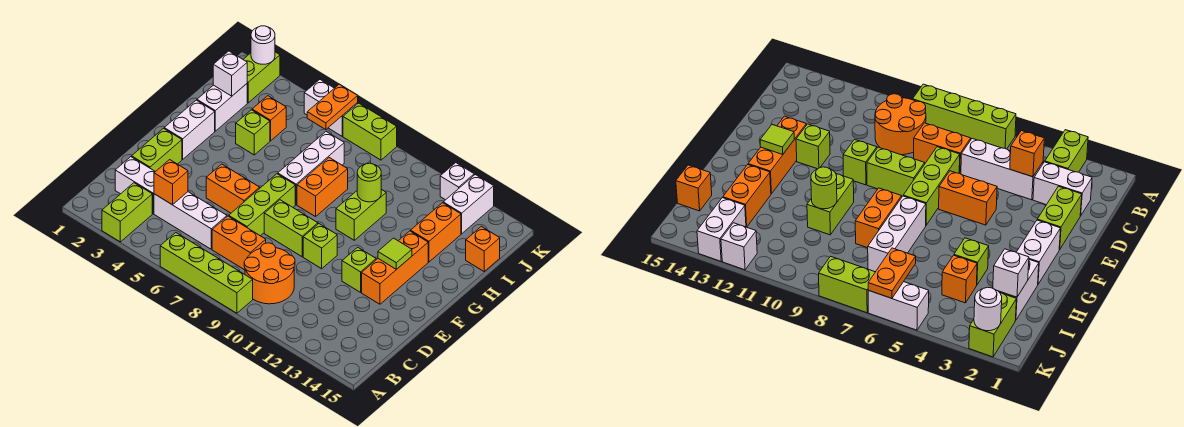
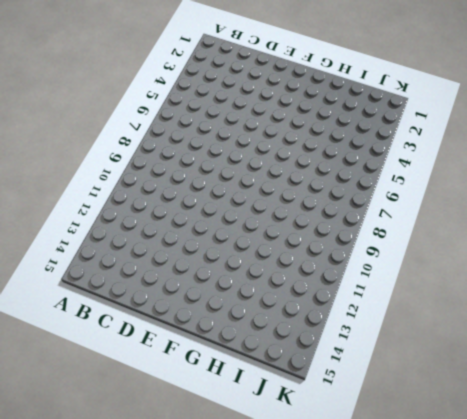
none -> lime brick A3:B3 level 1
none -> lime brick A6:A9 level 1
none -> orange round brick B9:C10 level 1
none -> white brick C2:C3 level 1

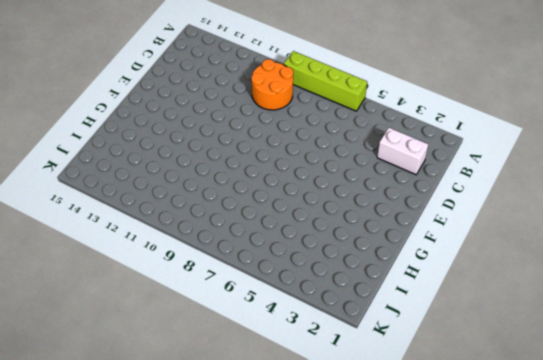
none -> lime brick A3:B3 level 1
none -> white brick C4:C6 level 1
none -> orange brick C7:C8 level 1
none -> lime brick D2:E2 level 1

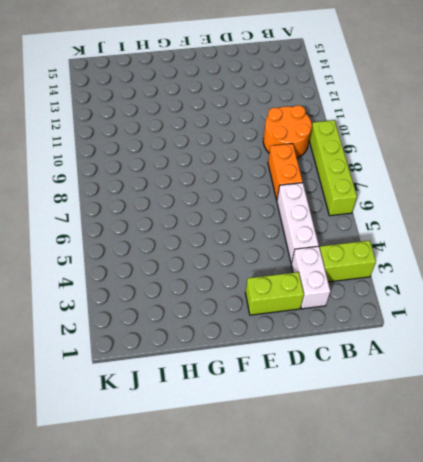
none -> lime brick D7:F7 level 1
none -> orange brick E5:E6 level 1
none -> lime brick E8:E9 level 1
none -> lime brick E10 level 1

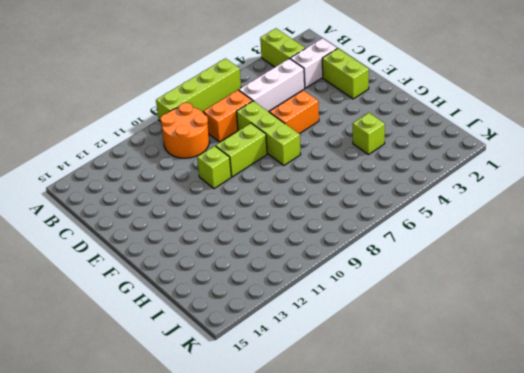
none -> lime brick E12 level 1
none -> orange brick E13:G13 level 1
none -> white brick F2:G2 level 1
none -> white brick G7:I7 level 1

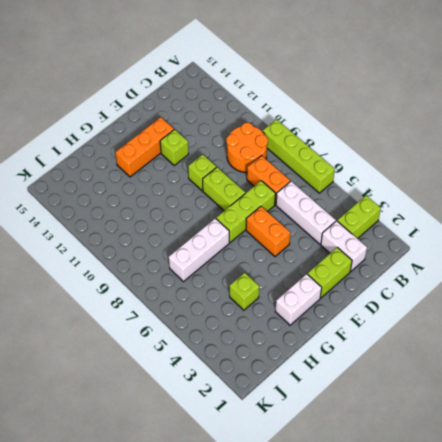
none -> orange brick G8:H8 level 1
none -> lime brick G10:H10 level 1
none -> white brick H2:I2 level 1
none -> orange brick H13:I13 level 1

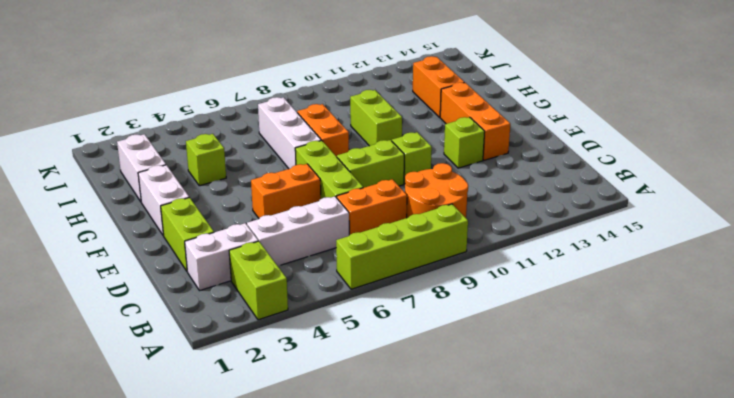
none -> orange brick I4 level 1
none -> orange brick I15 level 1
none -> lime brick J2:K2 level 1
none -> white brick J13:K13 level 1

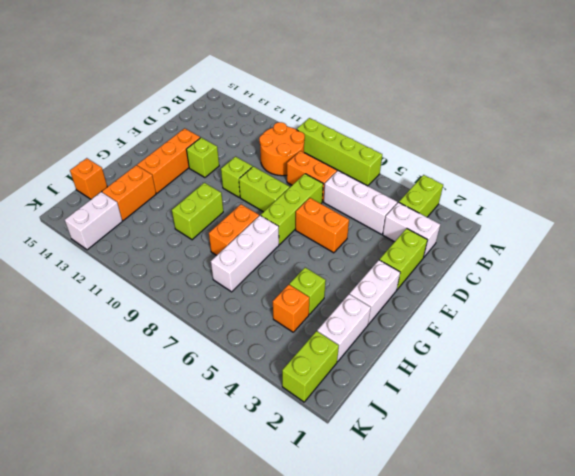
none -> white brick K5:K6 level 1
none -> lime brick K7:K8 level 1
none -> white brick K12 level 1
none -> orange brick C4 level 2

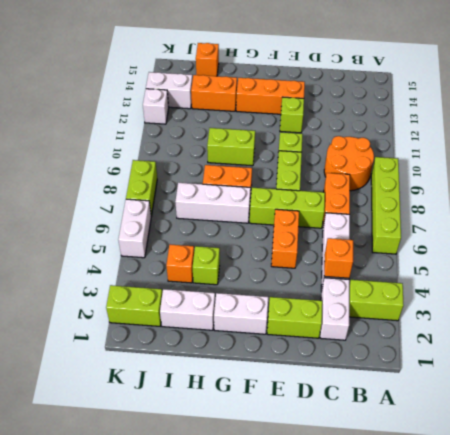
none -> lime tile F13 level 2
none -> lime round brick H10 level 2
none -> white brick I2 level 2
none -> orange plate J6:K6 level 2

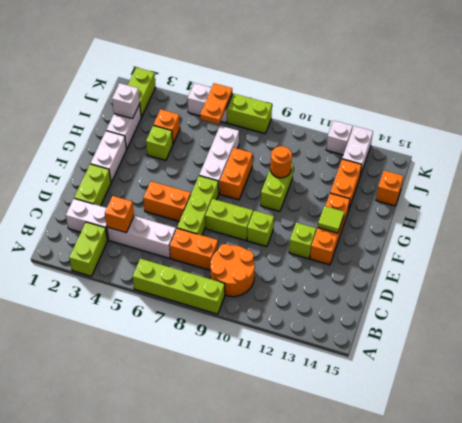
orange round brick H10 level 2 -> lime round brick H10 level 2
none -> white round brick K2 level 2

